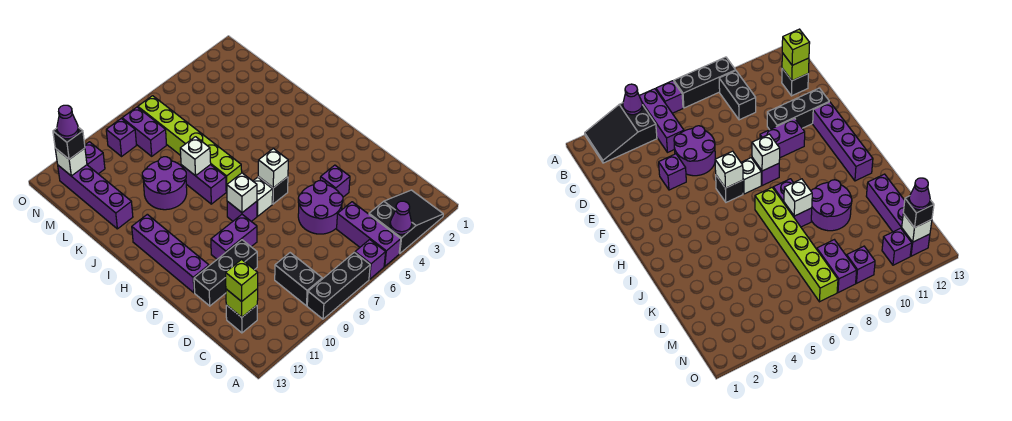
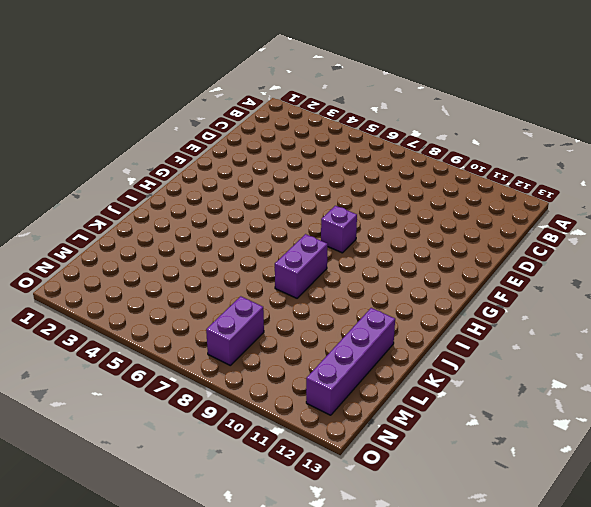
none -> black slope A2:B4 level 1 top 4
none -> purple brick A5:C5 level 1
none -> purple brick A6 level 1
none -> black brick A7:A9 level 1

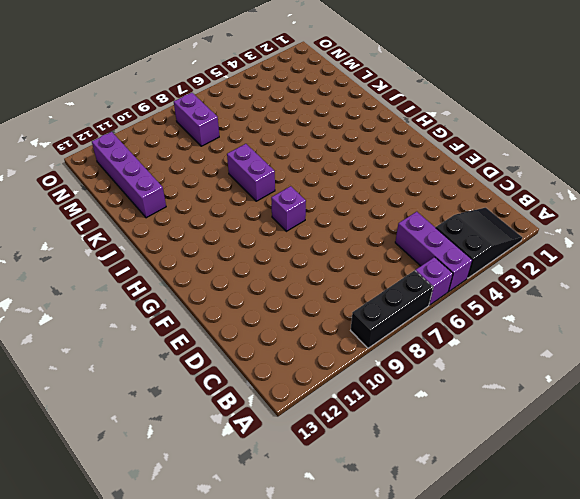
none -> black brick B9:C9 level 1
none -> black brick C12 level 1
none -> purple round brick D5:E6 level 1
none -> purple brick E4 level 1

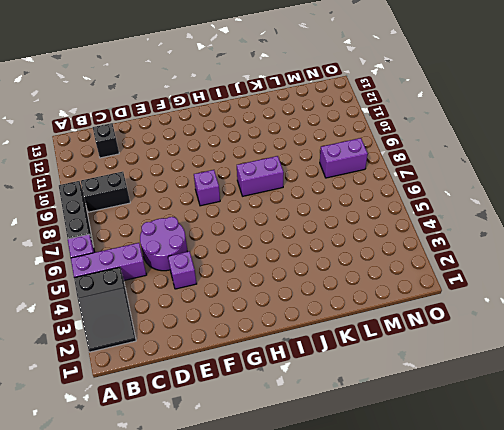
none -> black brick E10:E12 level 1
none -> purple brick F9:F10 level 1
none -> purple brick F12:I12 level 1
none -> black brick G6 level 1

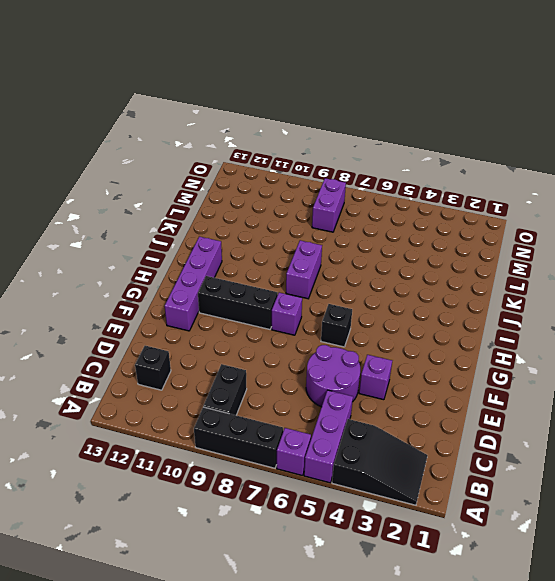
black brick G9:G11 level 1 -> black brick E10:E12 level 1
none -> purple brick F9:F10 level 1
none -> white brick G7 level 1
none -> lime brick I7:N7 level 1
none -> purple round brick J9:K10 level 1

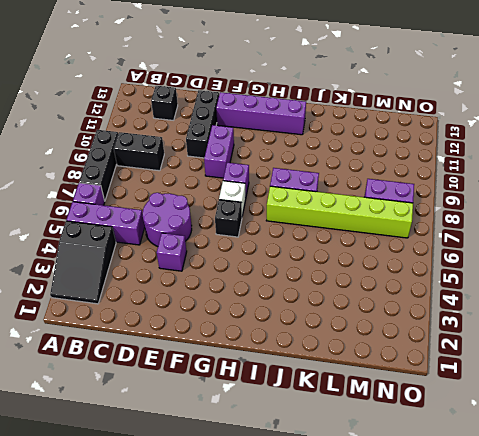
none -> purple round brick J9:K10 level 1
none -> purple brick K12:N12 level 1
none -> purple brick N9 level 1
none -> purple brick N11 level 1

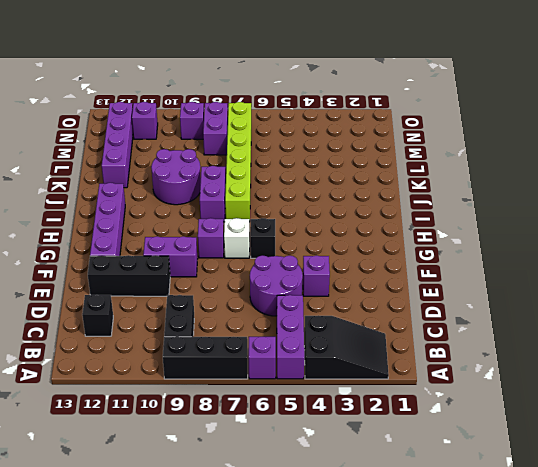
none -> purple cone A4 level 2
none -> lime brick C12 level 2
none -> white brick G6 level 2
none -> white brick G8 level 2

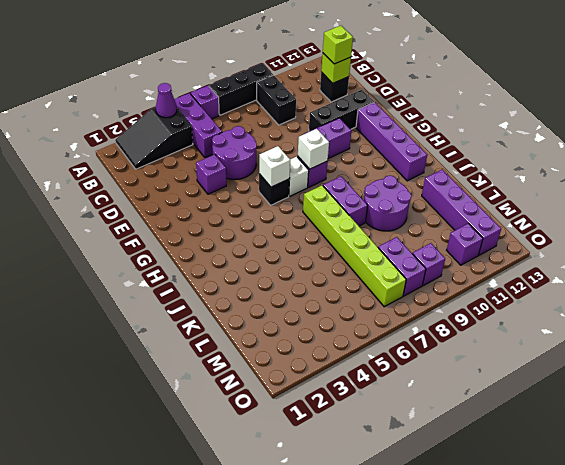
none -> white brick J8 level 2
none -> white brick N12 level 2
none -> black brick N12 level 3
none -> purple cone N12 level 4

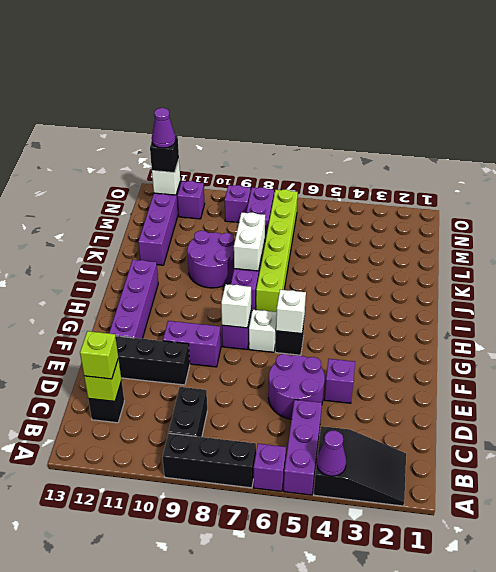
white brick J8:K8 level 2 -> white brick J8 level 2

